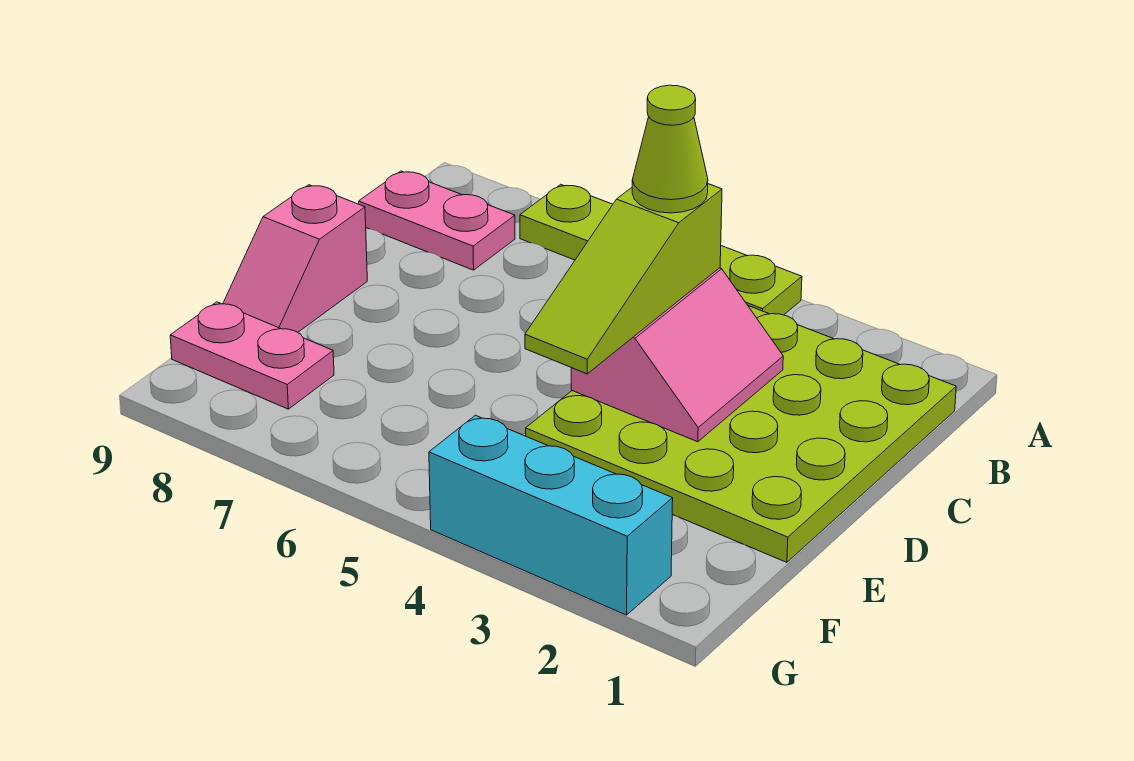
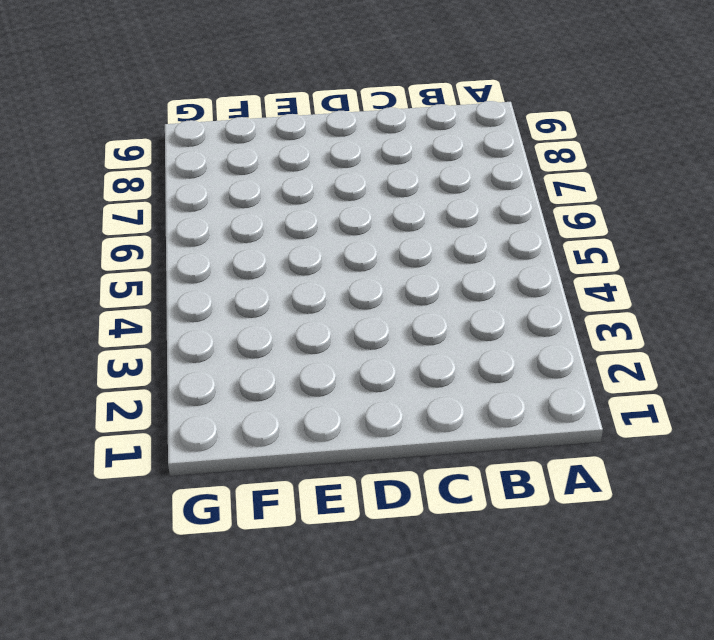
none -> lime plate A4:A7 level 1
none -> lime plate B1:E4 level 1

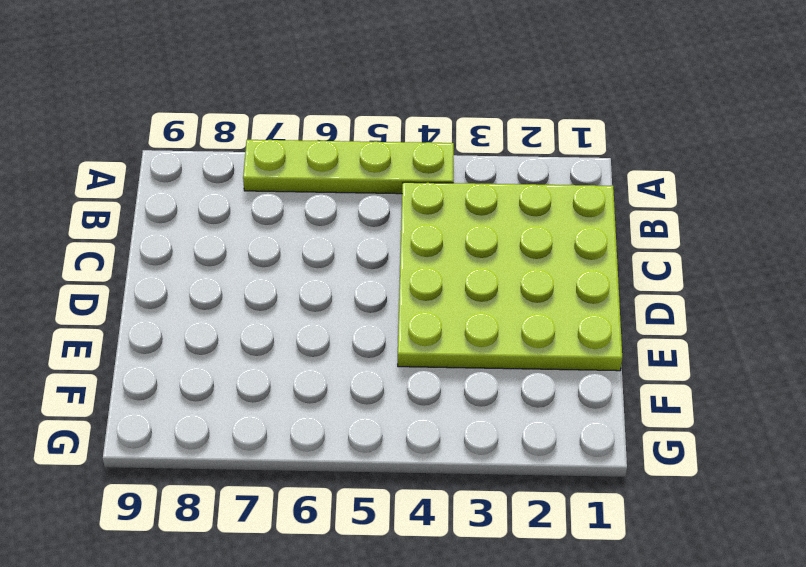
none -> pink plate B8:B9 level 1
none -> pink slope D9:E9 level 1 top D

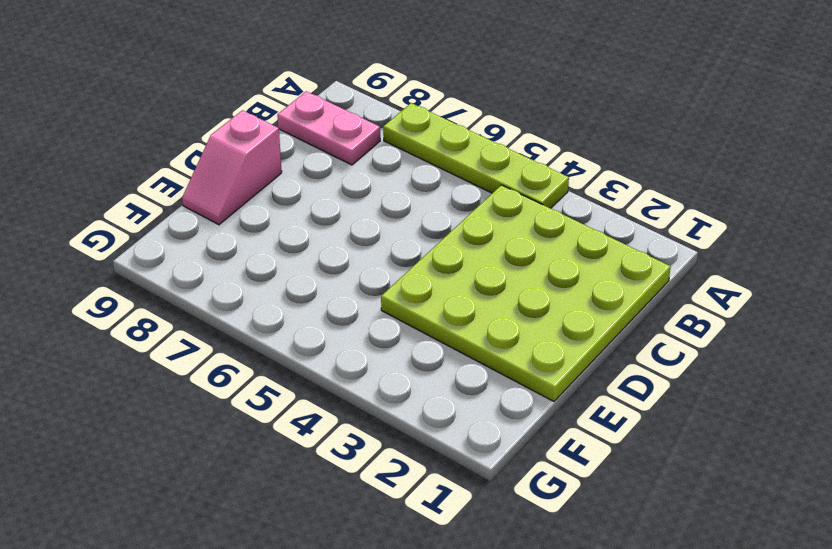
none -> pink plate F8:F9 level 1
none -> cyan brick G2:G4 level 1

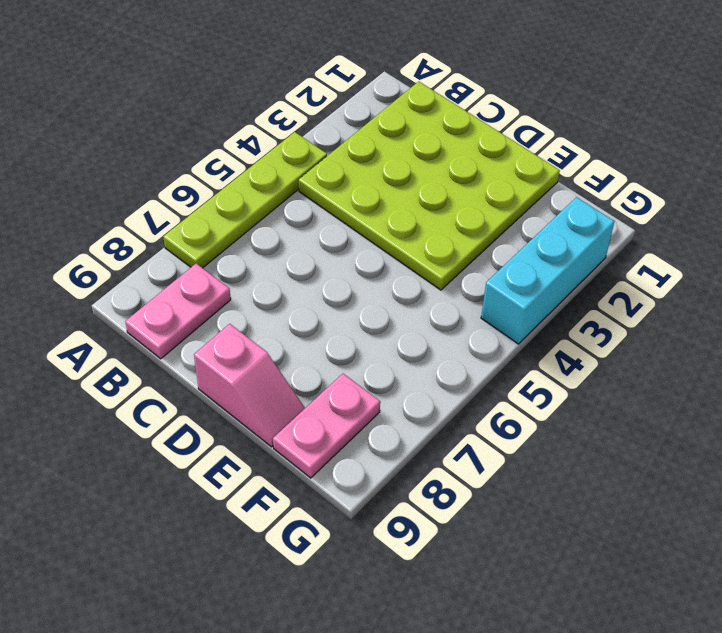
none -> pink slope C3:D4 level 2 top 4
none -> lime slope C4:E4 level 3 top C

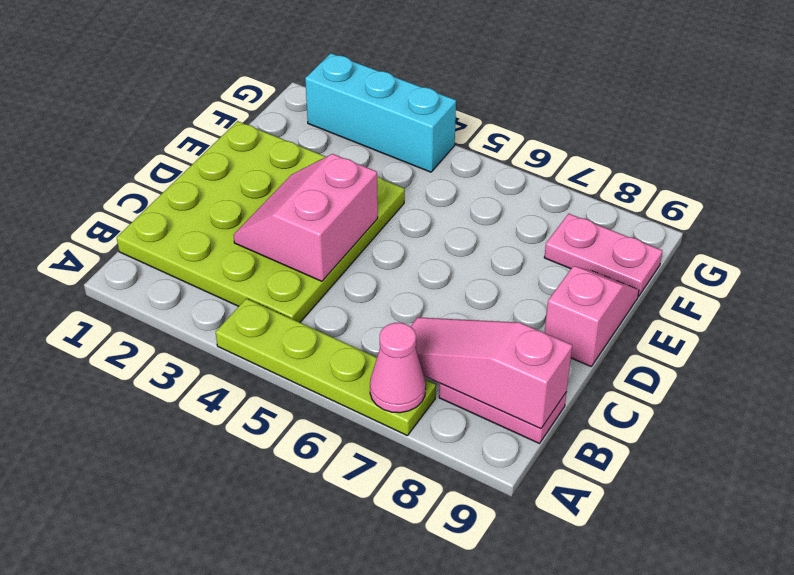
pink cone A7 level 2 -> none
pink slope B7:B9 level 2 top 9 -> none
none -> lime slope C4:E4 level 3 top C
none -> lime cone C4 level 4

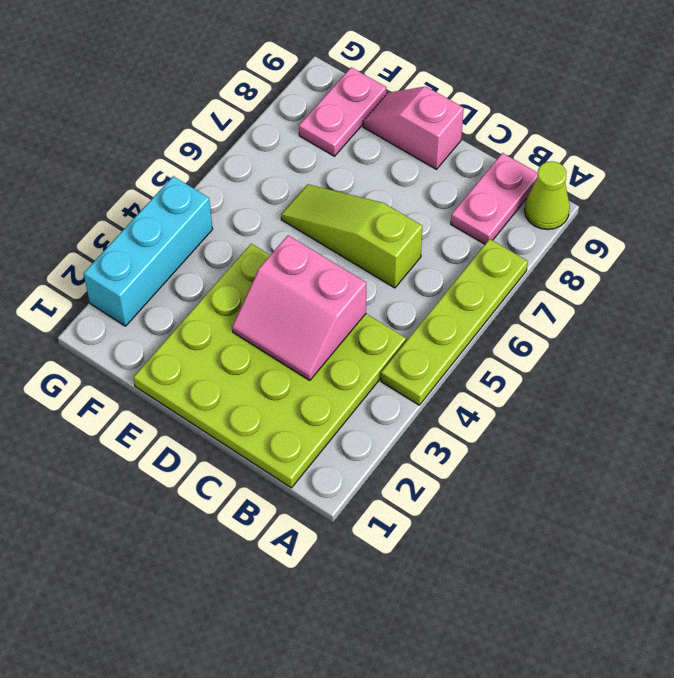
lime cone A9 level 1 -> lime cone C4 level 4
lime slope C6:E6 level 1 top C -> lime slope C4:E4 level 3 top C

